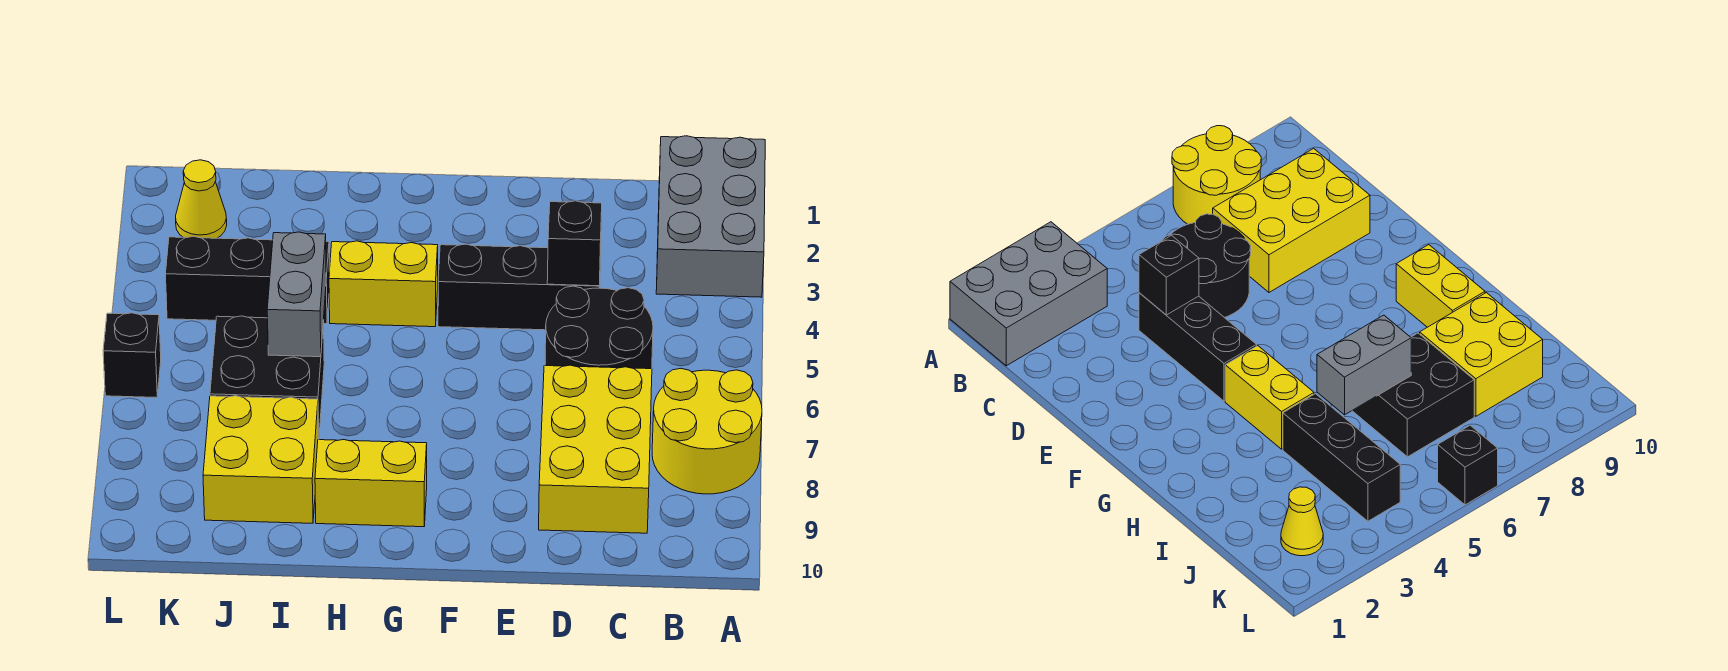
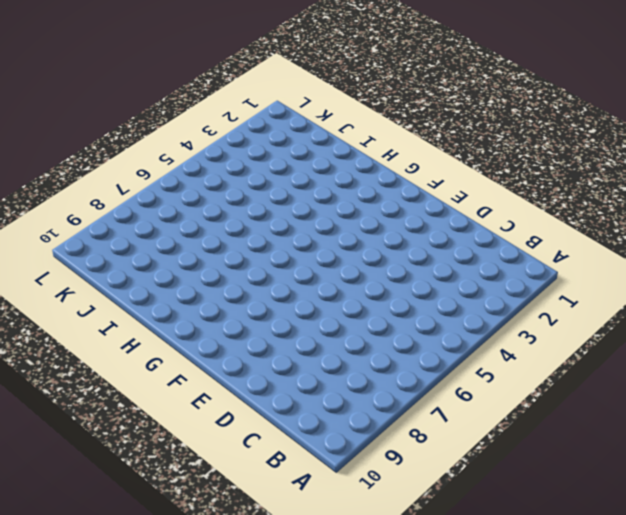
none -> grey brick A1:B3 level 1
none -> yellow round brick A7:B8 level 1
none -> black round brick C5:D6 level 1

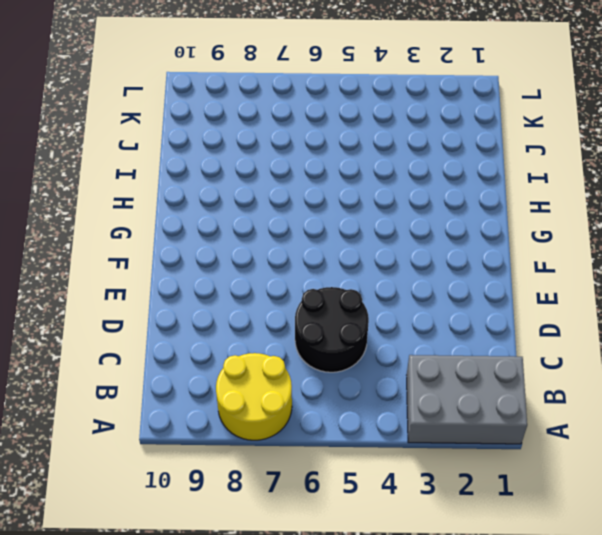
none -> yellow brick C7:D9 level 1
none -> black brick D4:F4 level 1
none -> yellow brick G4:H4 level 1

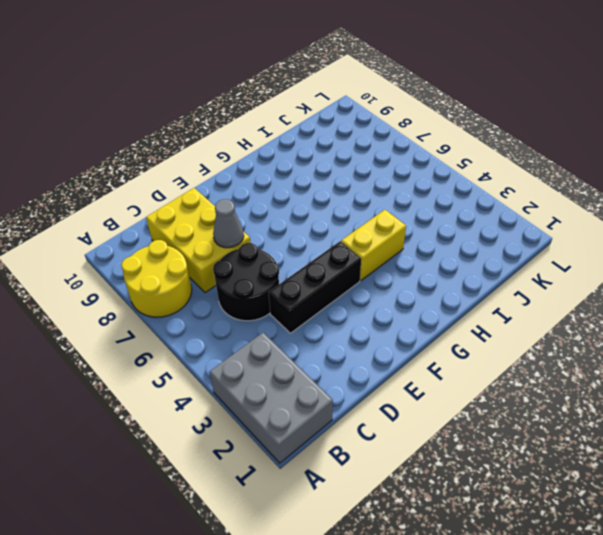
grey cone D7 level 2 -> none
none -> yellow brick G9:H9 level 1
none -> black brick I4:K4 level 1
none -> black brick I6:J7 level 1

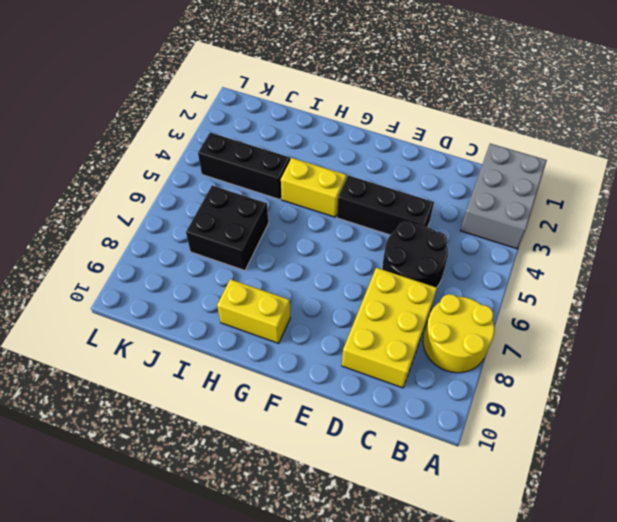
none -> yellow brick I8:J9 level 1
none -> yellow cone K2 level 1
none -> black brick L6 level 1

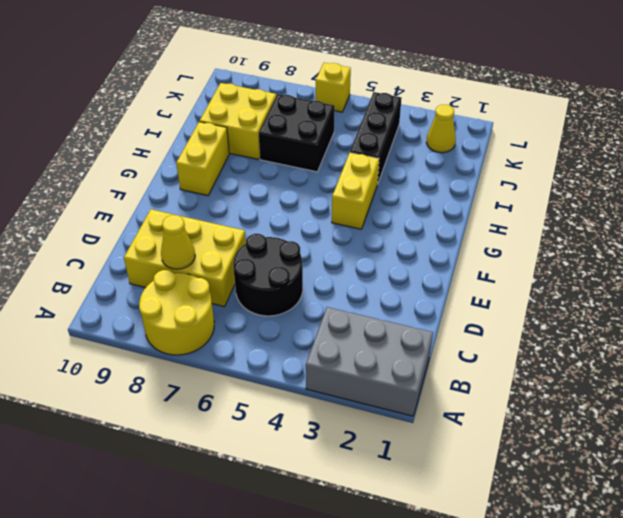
yellow cone C8 level 2 -> none
yellow brick L6 level 1 -> black brick L6 level 1
none -> black brick D4:F4 level 1
none -> black brick D4 level 2
none -> grey brick I5:I6 level 2

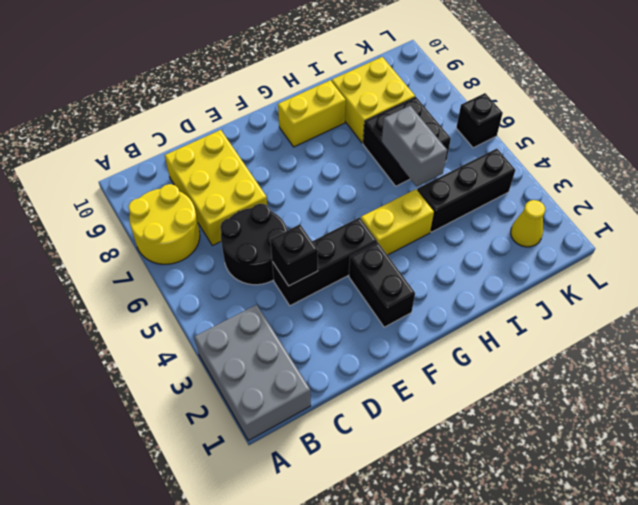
black brick F2:F3 level 1 -> none

